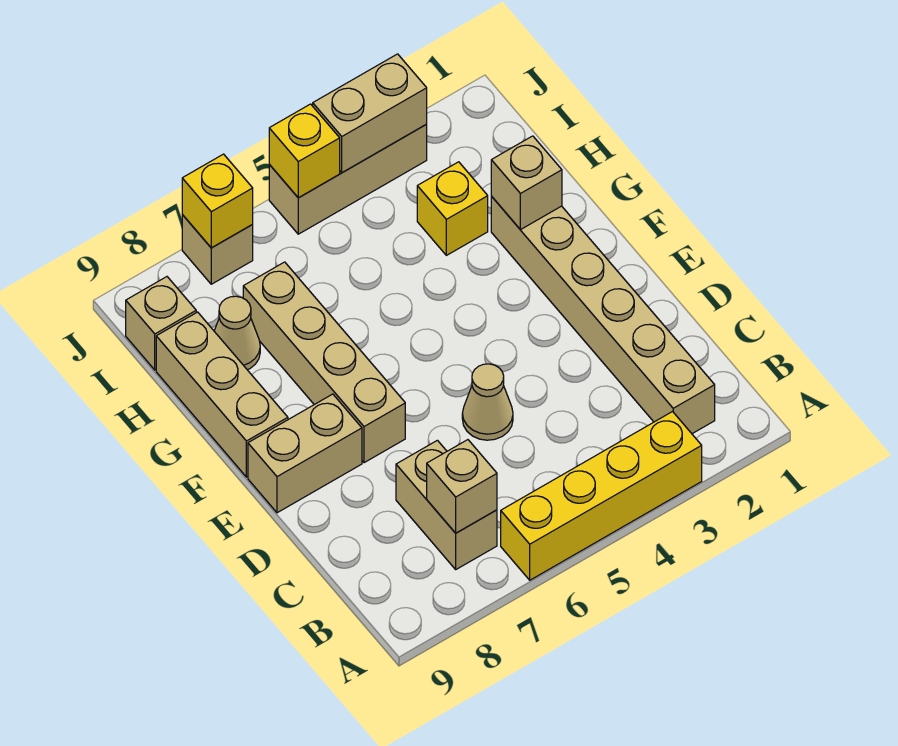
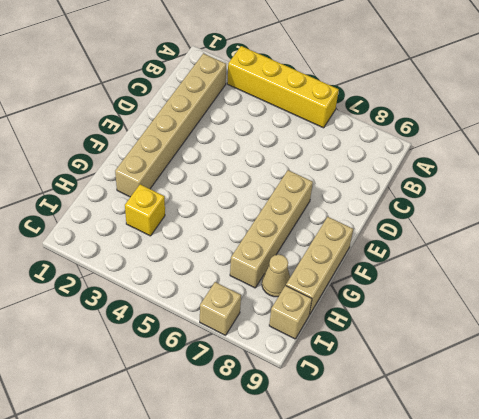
none -> tan brick B7:C7 level 1
none -> tan cone D5 level 1
none -> tan brick E8:E9 level 1

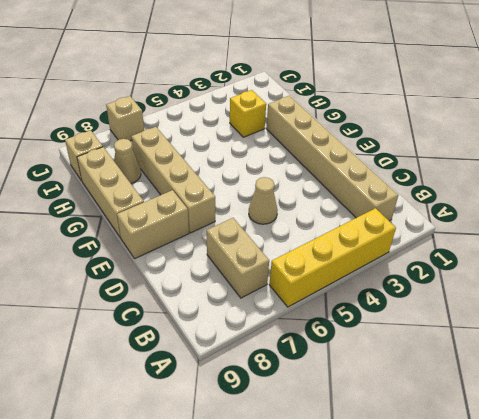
none -> tan brick J3:J5 level 1
none -> tan brick B7 level 2
none -> tan brick G2 level 2

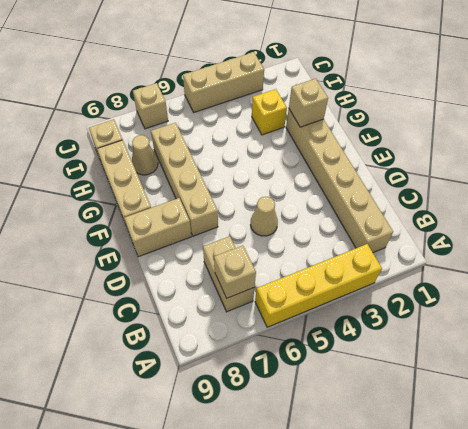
none -> tan brick J3:J4 level 2
none -> yellow brick J5 level 2
none -> yellow brick J7 level 2

